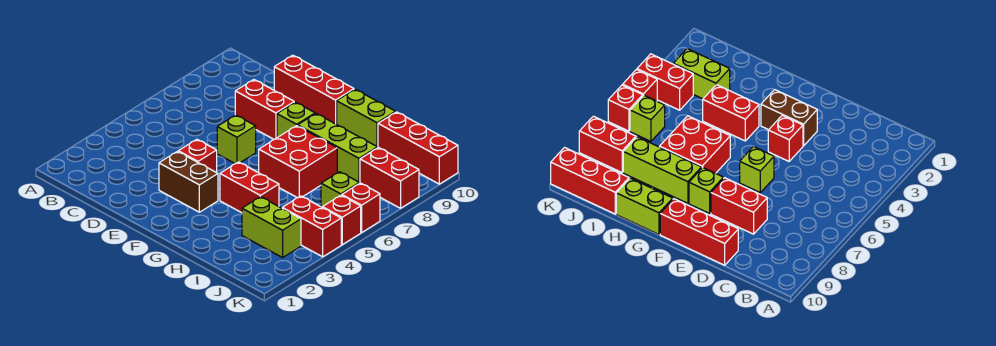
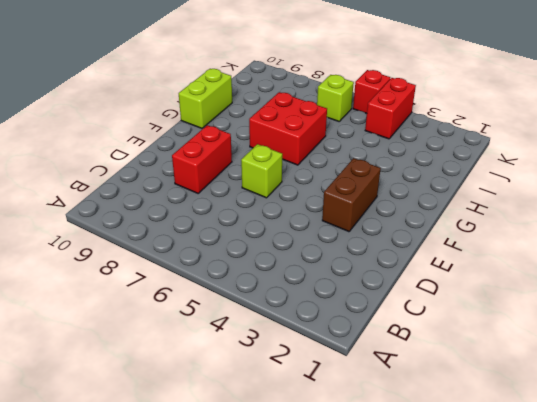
none -> red brick D10:F10 level 1
none -> red brick E4 level 1
none -> lime brick F8 level 1

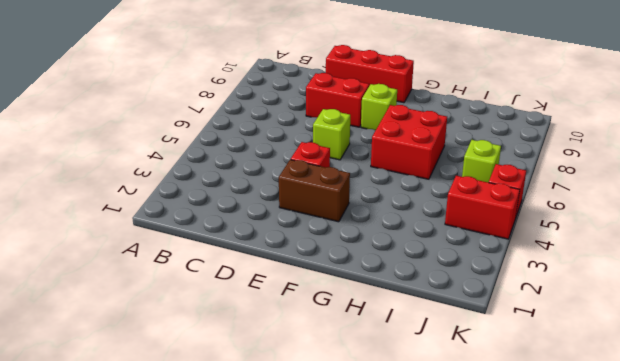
none -> red brick G4:H4 level 1
none -> lime brick G8:I8 level 1
none -> lime brick G10:H10 level 1

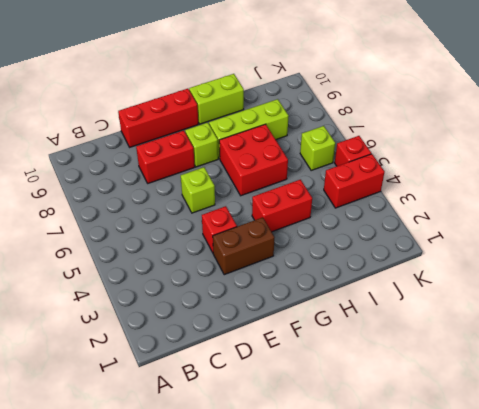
none -> lime brick I3:J3 level 1
none -> red brick I10:K10 level 1
none -> red brick J8:K8 level 1

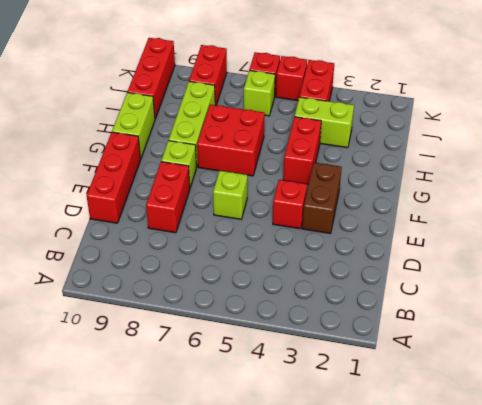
lime brick I3:I4 level 1 -> lime brick I3:J3 level 1

